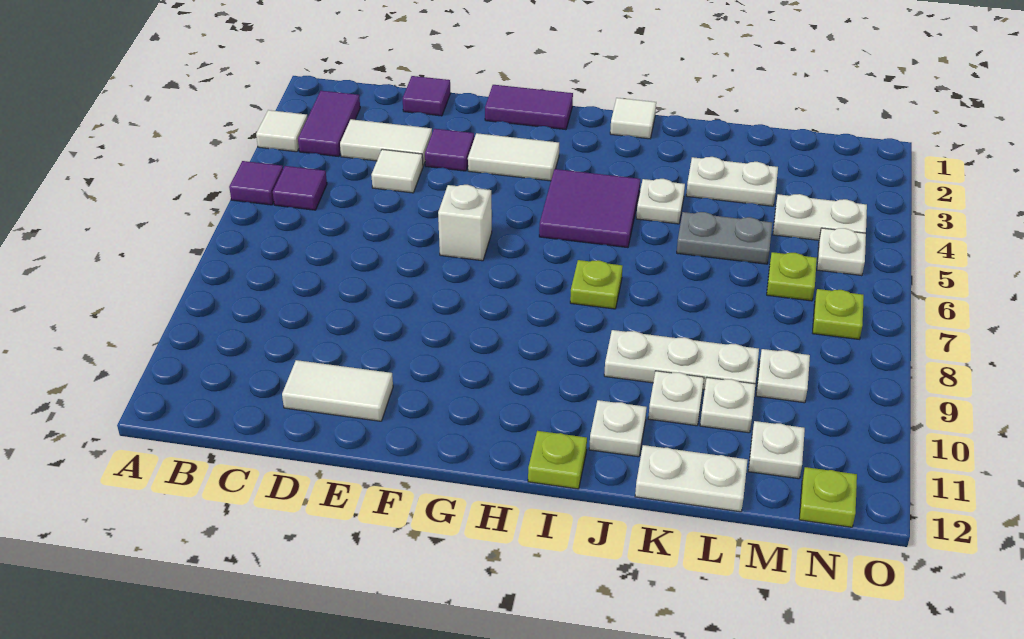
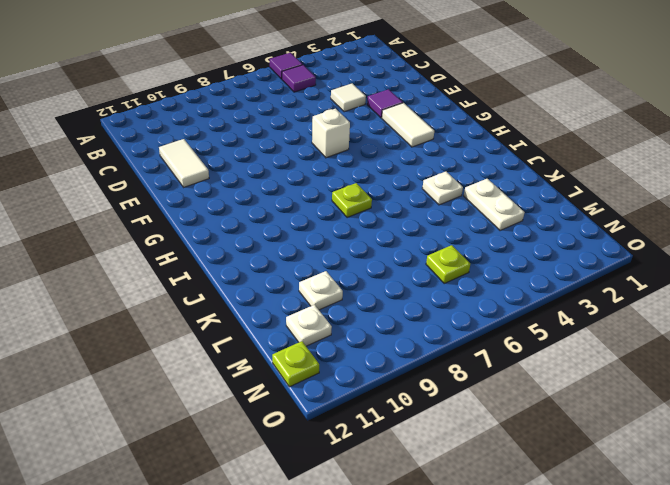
none -> white tile A3 level 1
none -> purple tile B2:B3 level 1
none -> white tile C3:D3 level 1
none -> purple tile D1 level 1

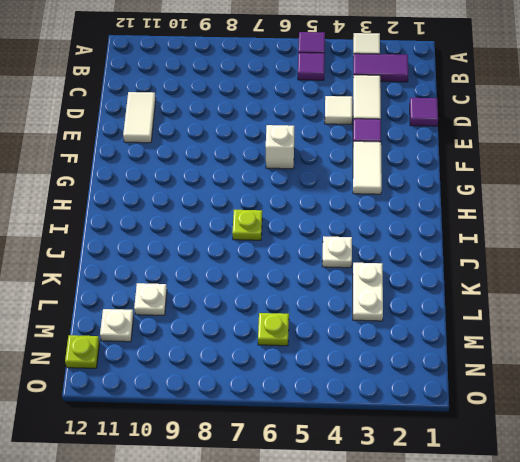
none -> purple tile F1:G1 level 1
none -> purple tile H4:I5 level 1
none -> white tile I1 level 1
none -> lime plate I12 level 1

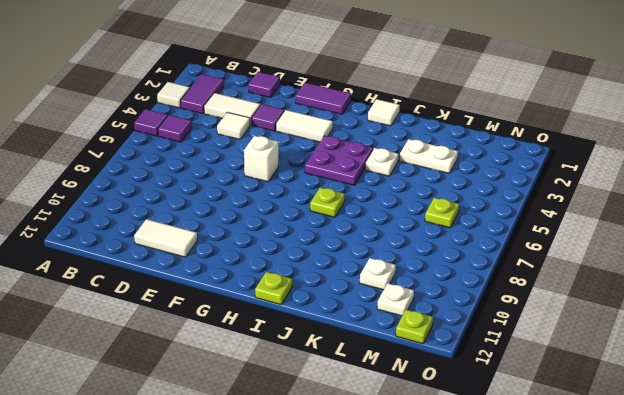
purple plate H4:I5 level 1 -> purple tile H4:I5 level 1
none -> white plate J9:L9 level 1
none -> white plate J11 level 1
none -> grey plate K5:L5 level 1
none -> white plate K10 level 1

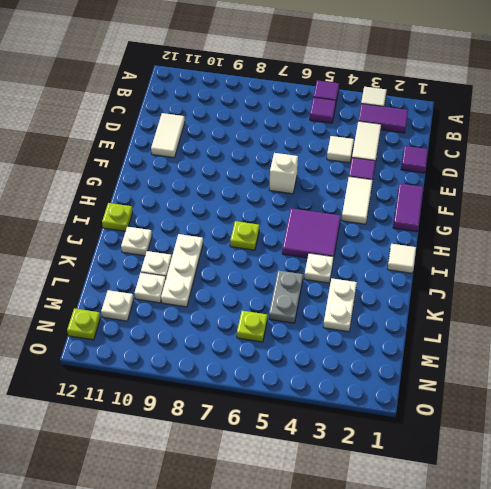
none -> white plate K12:L12 level 1
none -> white plate M4:N4 level 1
none -> white plate M9 level 1
none -> white plate N5 level 1

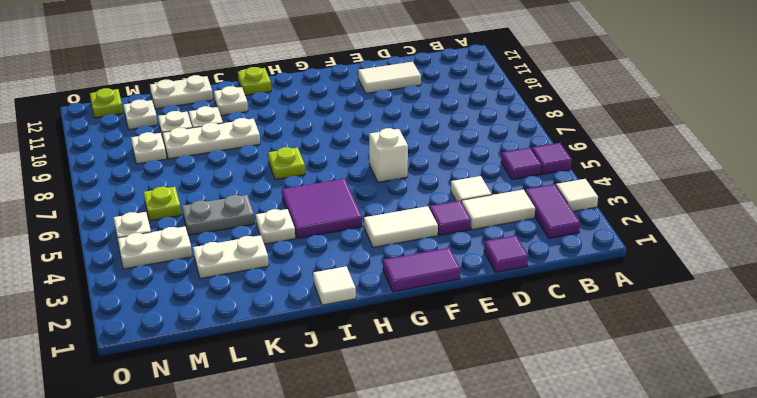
none -> lime plate N7 level 1

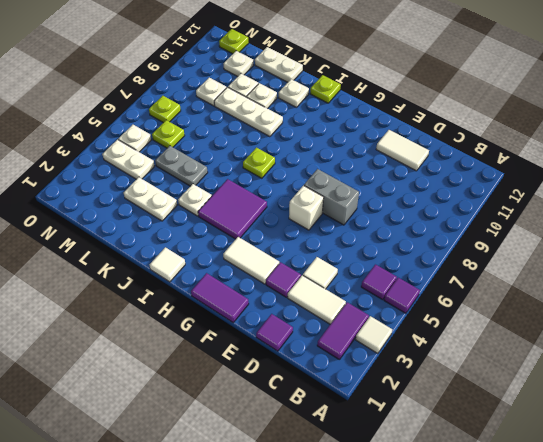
grey brick E7:F7 level 1 -> none

